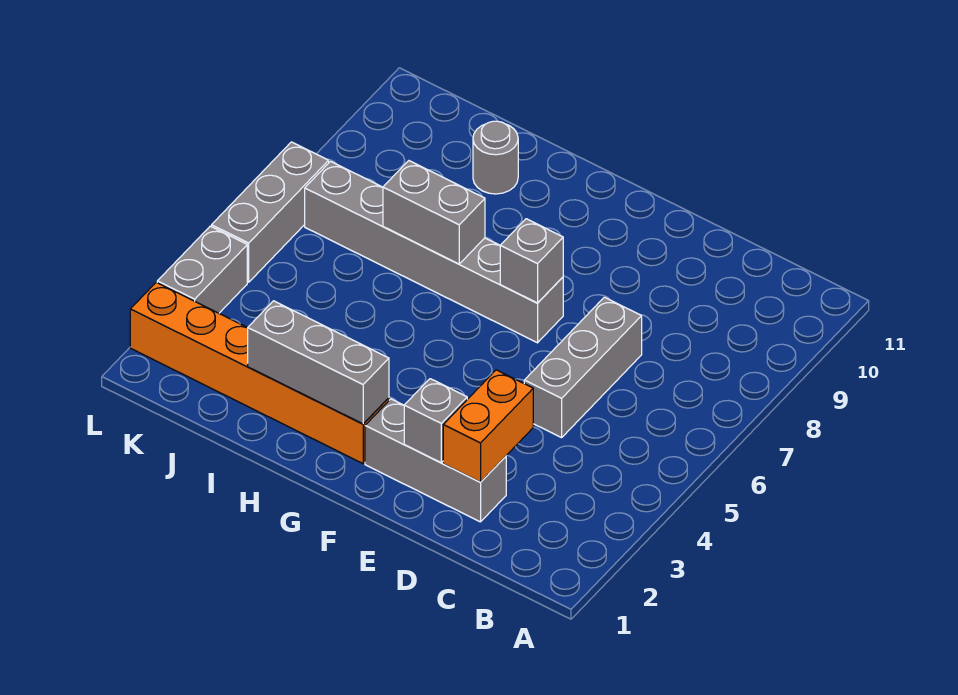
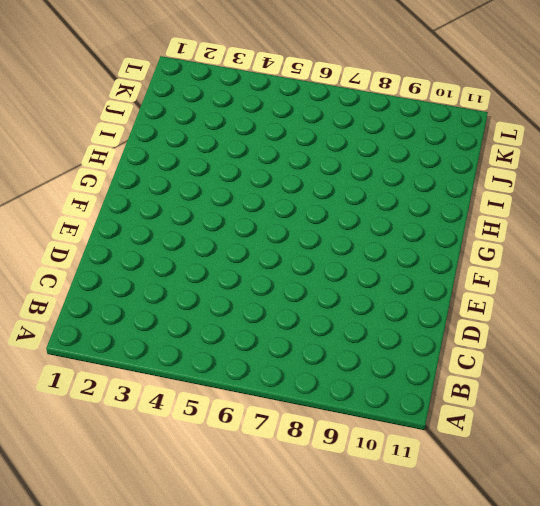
none -> grey brick D2:F2 level 1
none -> grey brick D5:D7 level 1
none -> grey brick F7:K7 level 1

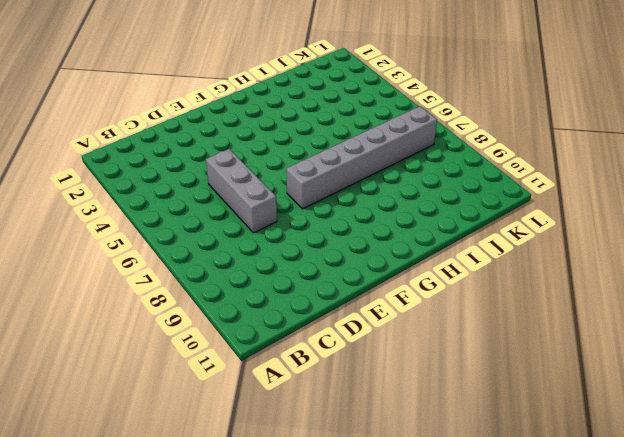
none -> grey brick D2:F2 level 1
none -> orange brick G2:L2 level 1
none -> grey round brick I10 level 1

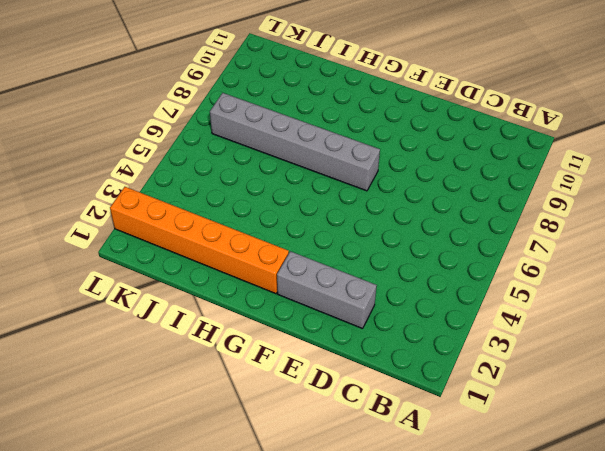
none -> grey brick D5:D7 level 1
none -> grey round brick I10 level 1
none -> grey brick L3:L4 level 1

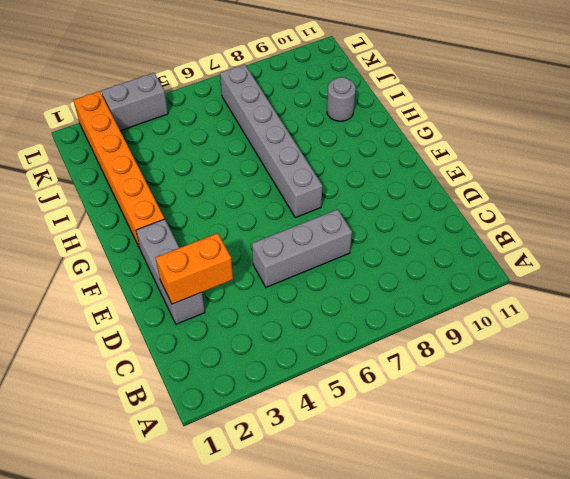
none -> grey brick L5:L7 level 1
none -> grey brick E2 level 2
none -> grey brick F7 level 2

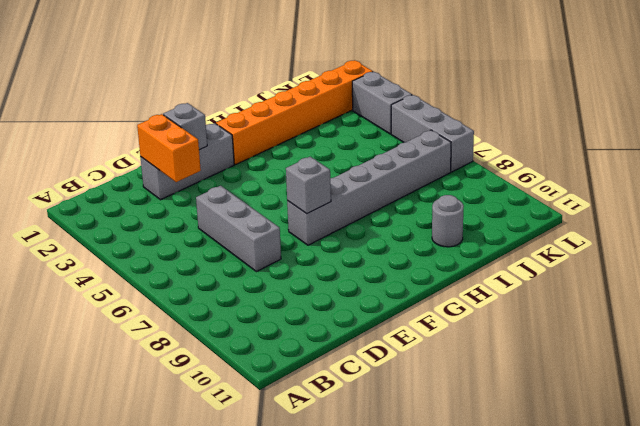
none -> grey brick G2:I2 level 2
none -> grey brick H7:I7 level 2

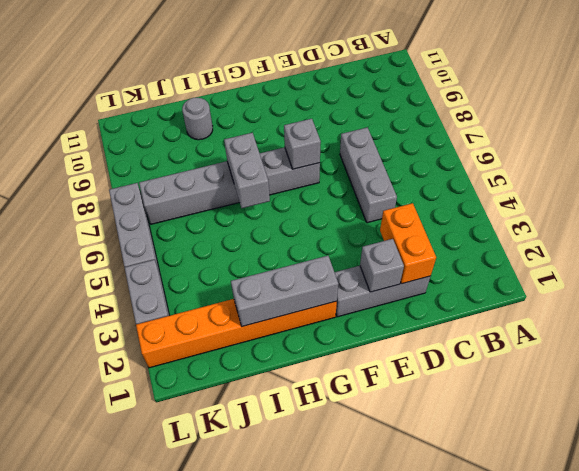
grey brick H6:H7 level 2 -> grey brick H7:I7 level 2

